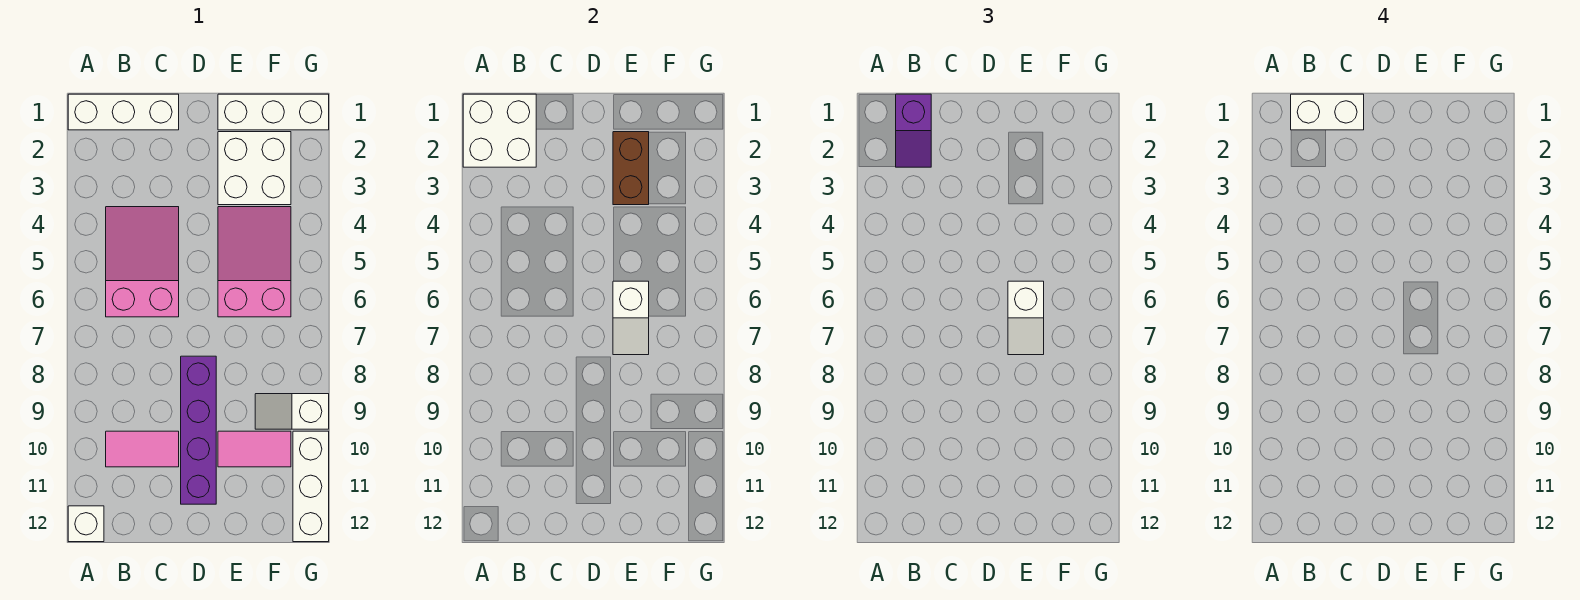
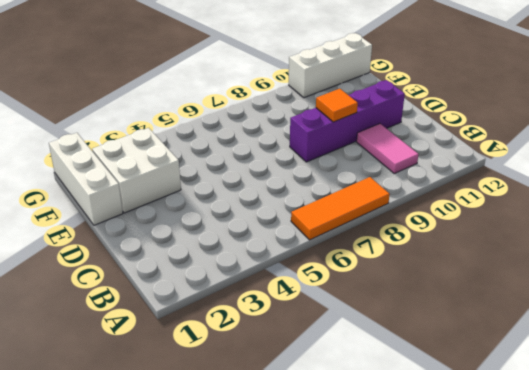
orange tile A6:A8 level 1 -> none
orange tile D9 level 2 -> none
none -> white brick A1:C1 level 1
none -> white brick A12 level 1
none -> pink slope B4:C6 level 1 top 6

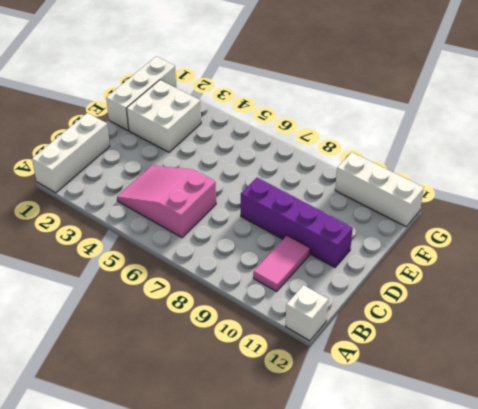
none -> pink slope E4:F6 level 1 top 6
none -> pink tile E10:F10 level 1
none -> white slope F9:G9 level 1 top G

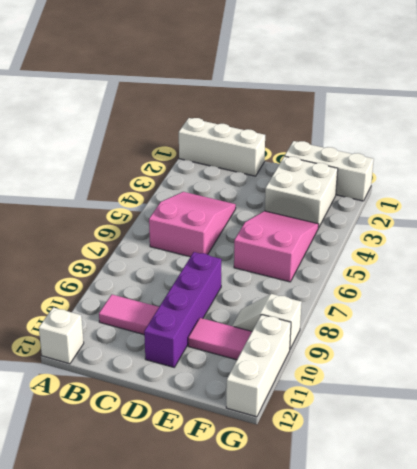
none -> white brick A1:B2 level 2
none -> brown brick E2:E3 level 2
none -> white slope E6:E7 level 2 top 6

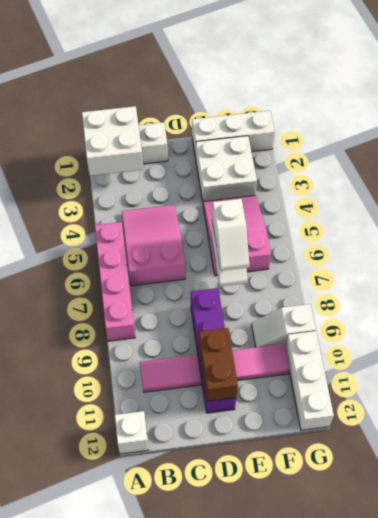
pink brick A5:A8 level 1 -> none
brown brick D10:D11 level 2 -> brown brick E2:E3 level 2
none -> purple slope B1:B2 level 3 top 1
none -> white brick B1:C1 level 4

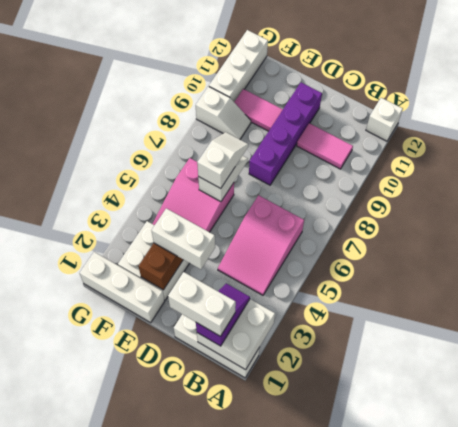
white brick D3:E3 level 3 -> none

